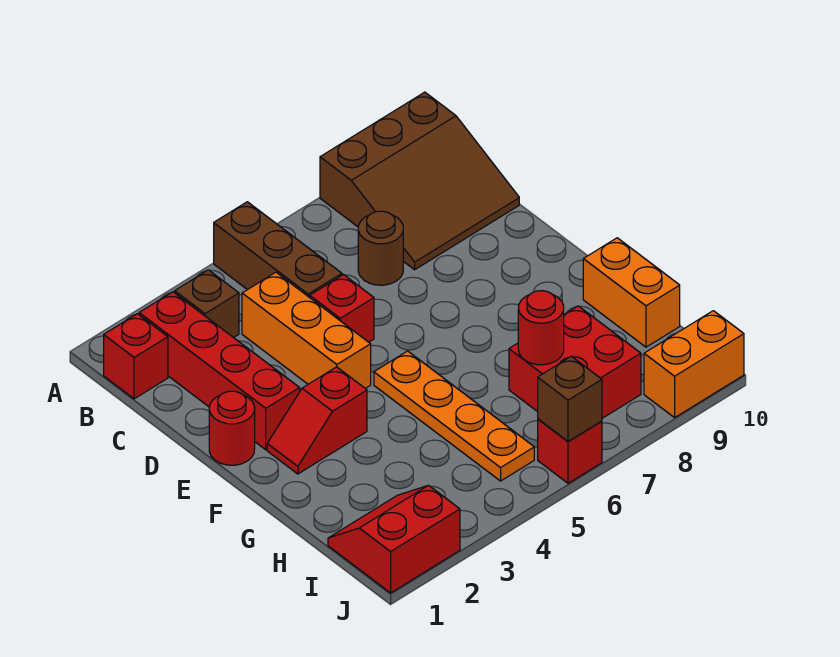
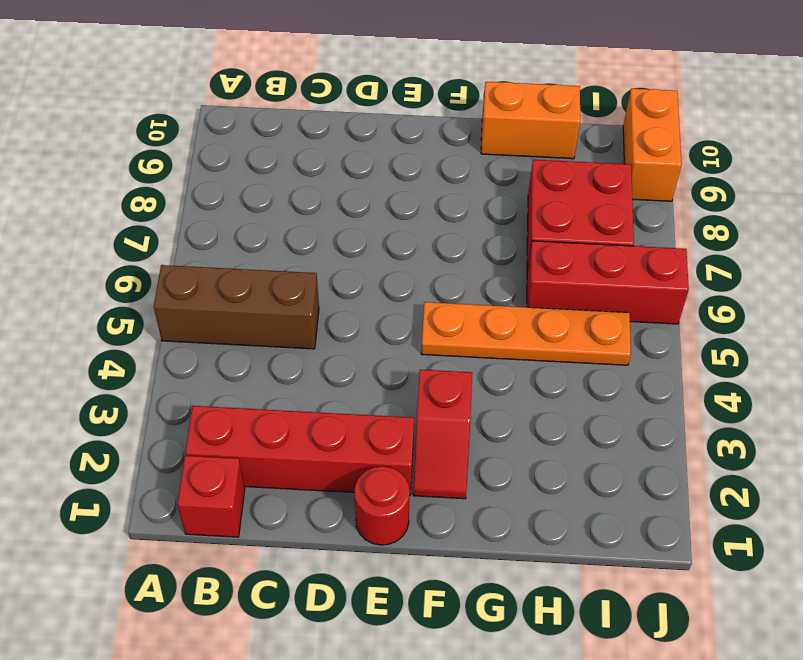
red brick H6:J6 level 1 -> red brick J6 level 1
none -> brown slope A8:C10 level 1 top A
none -> brown brick B3 level 1
none -> orange brick C4:E4 level 1

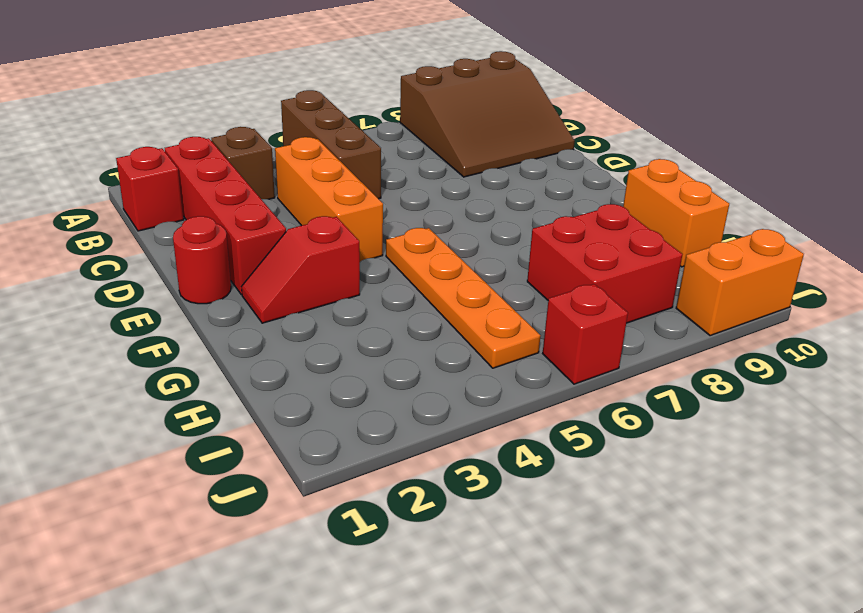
none -> brown round brick C7 level 1
none -> red brick D5 level 1
none -> red slope I1:J2 level 1 top J

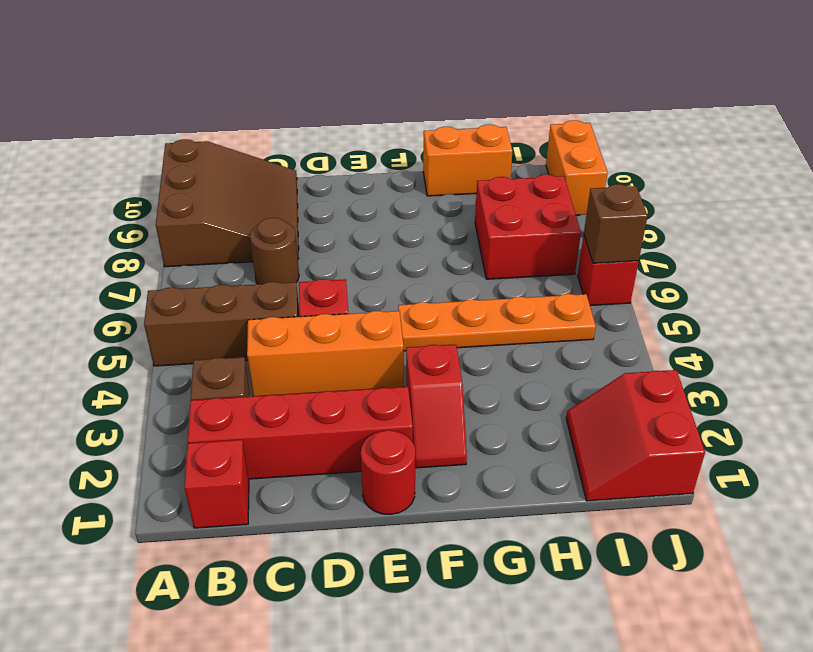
none -> red round brick H7 level 2

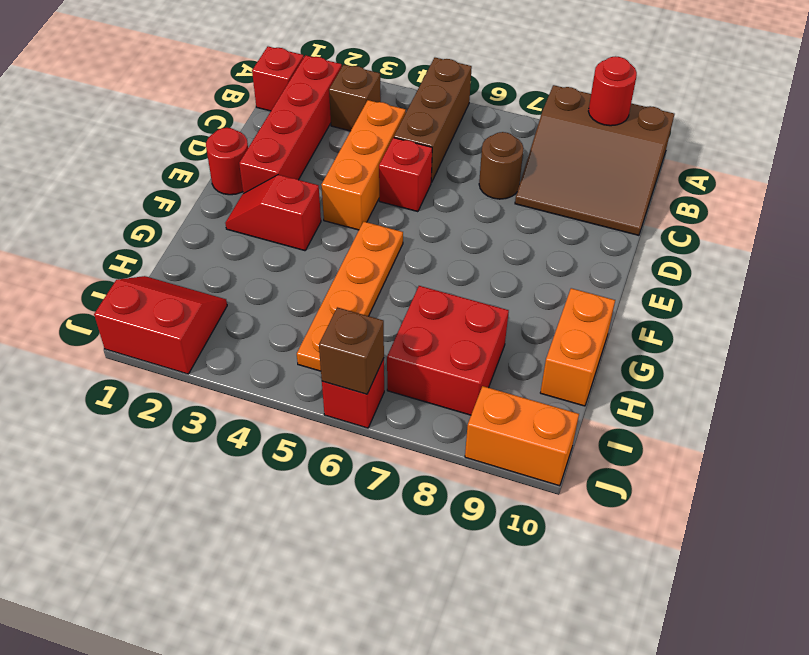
red round brick A9 level 2 -> red round brick H7 level 2

